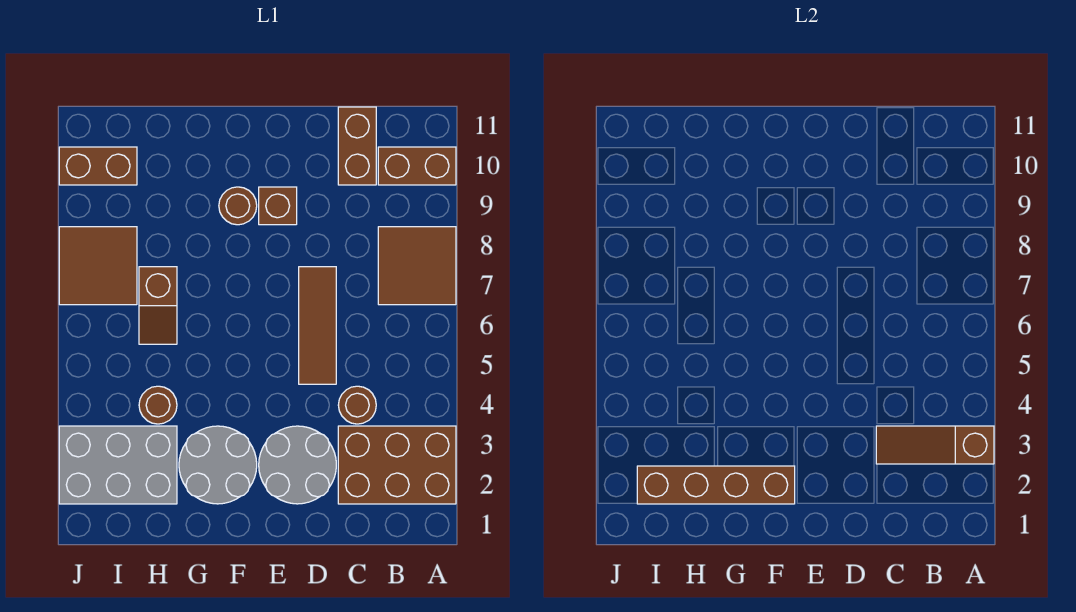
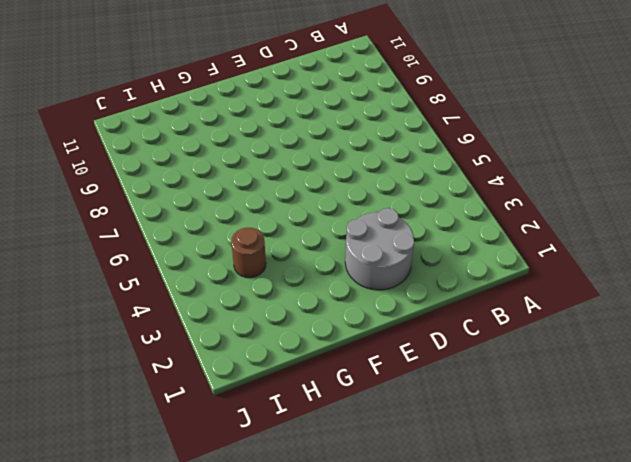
none -> brown brick A2:C3 level 1
none -> brown tile A7:B8 level 1
none -> brown brick A10:B10 level 1

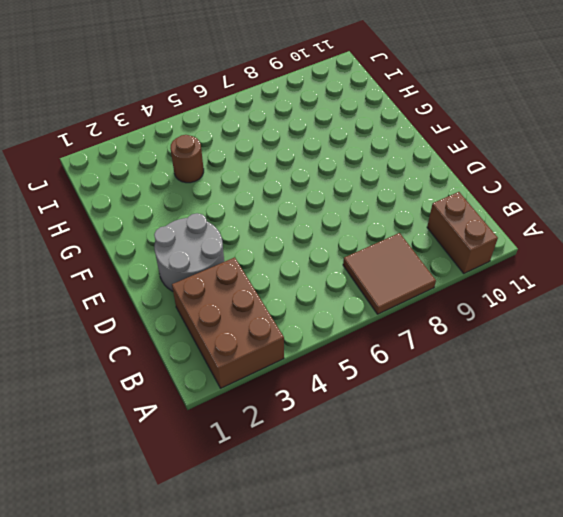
none -> brown round brick C4 level 1
none -> brown brick C10:C11 level 1
none -> brown tile D5:D7 level 1

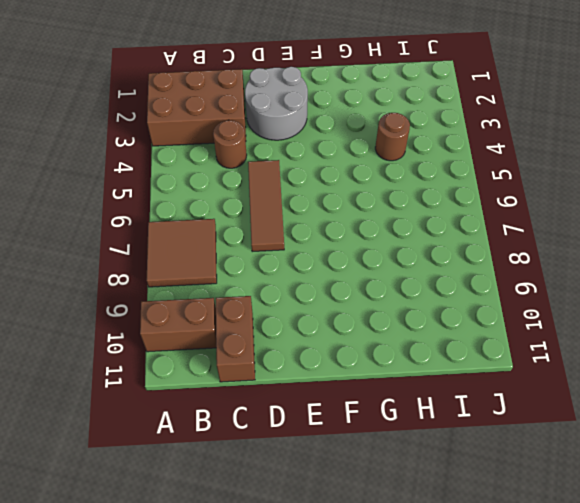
none -> brown brick E9 level 1
none -> grey round brick F2:G3 level 1
none -> brown round brick F9 level 1

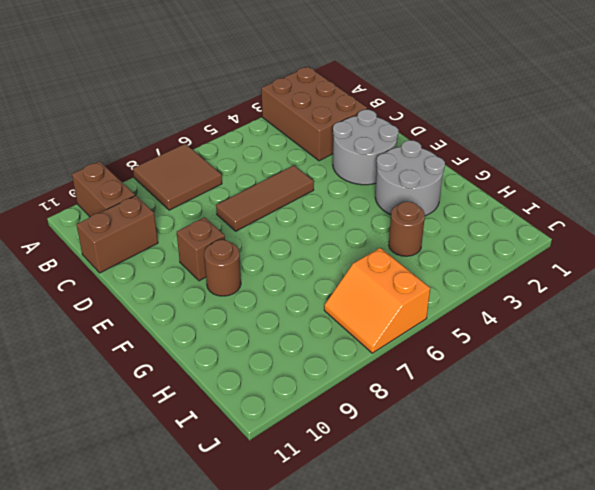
orange slope I6:J7 level 1 top 6 -> brown tile I7:J8 level 1
none -> brown round brick C4 level 1
none -> grey brick H2:J3 level 1
none -> brown slope H6:H7 level 1 top 7

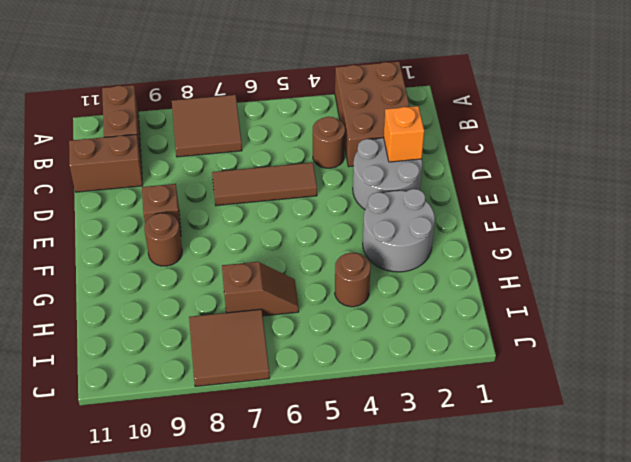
orange brick D2 level 2 -> none
none -> grey brick H2:J3 level 1
none -> brown brick I10:J10 level 1
none -> brown slope A3:C3 level 2 top A

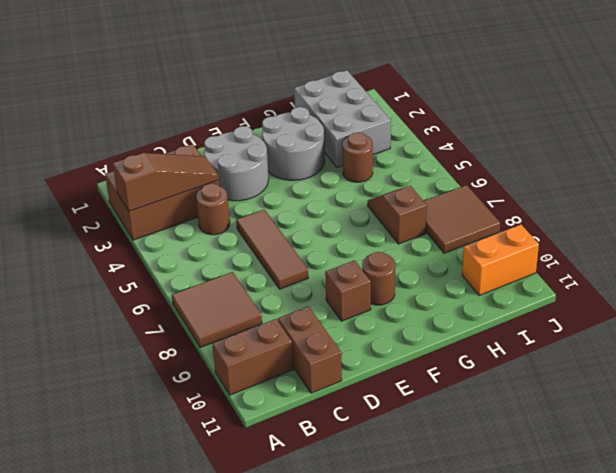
grey brick H1:I3 level 1 -> grey brick H2:J3 level 1
orange brick I10:J10 level 1 -> brown brick I10:J10 level 1
none -> brown brick F2:I2 level 2

